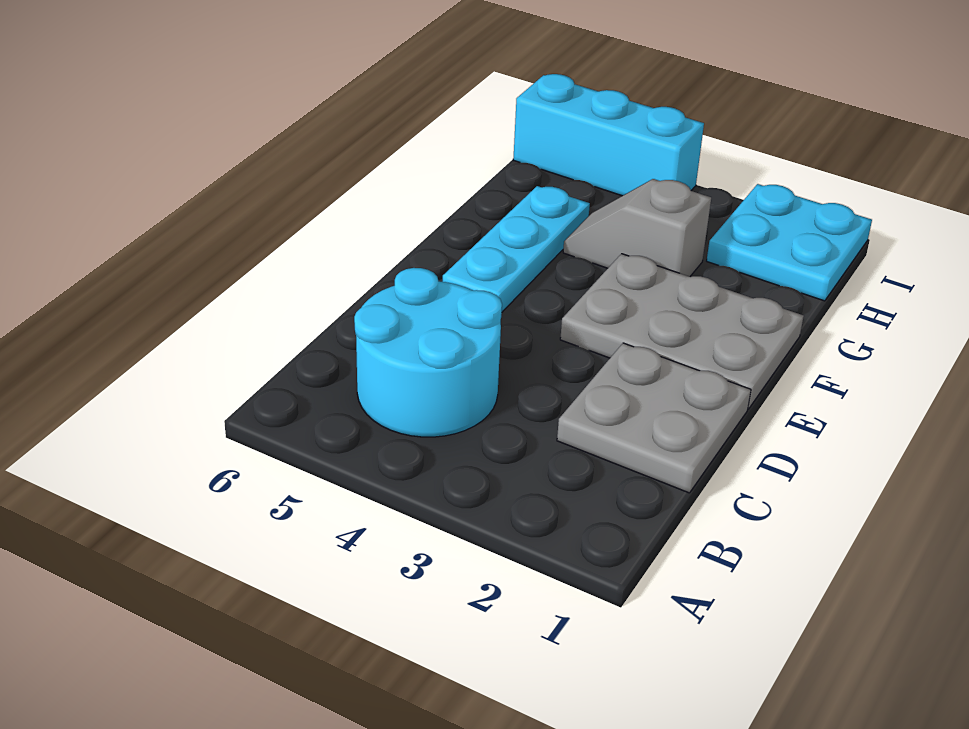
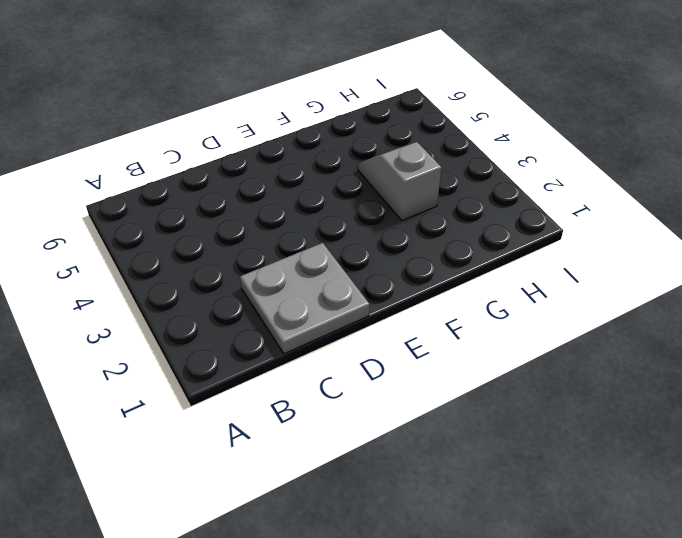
none -> cyan round brick B4:C5 level 1
none -> grey plate E1:F3 level 1

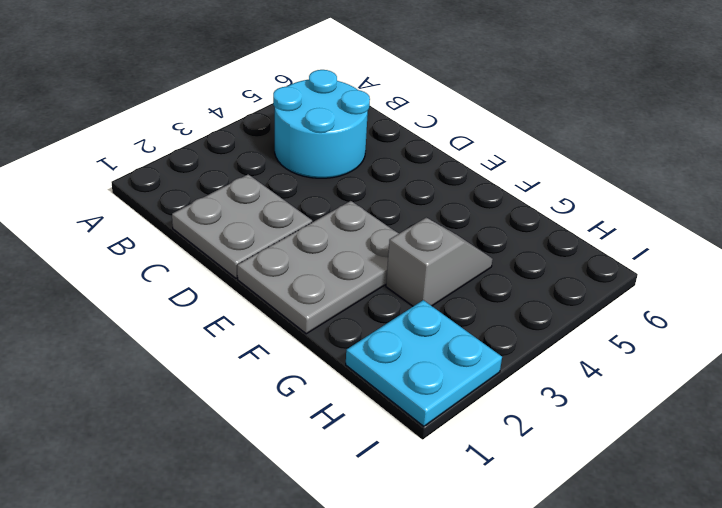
none -> cyan plate E5:G5 level 1
none -> cyan brick I4:I6 level 1

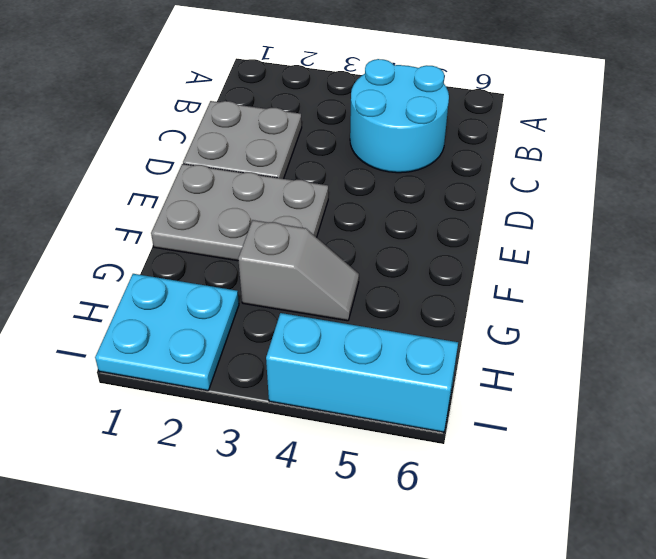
none -> cyan plate E5:G5 level 1

